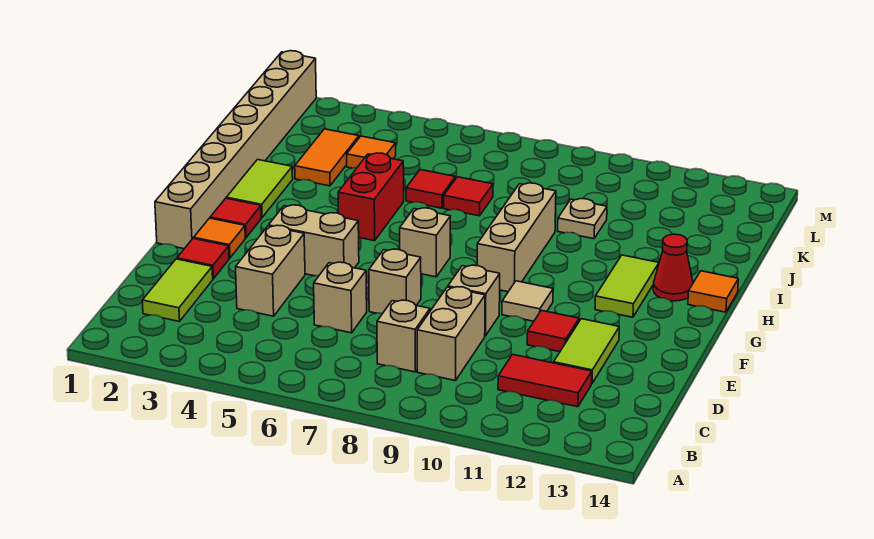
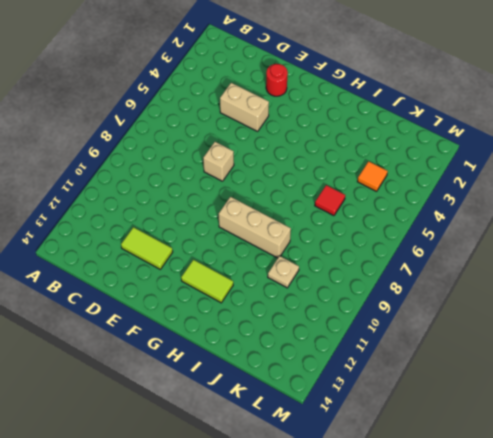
red round brick E2 level 1 -> red tile E2 level 1
none -> lime tile C2:D2 level 1
none -> tan brick C8 level 1
none -> tan brick C9:D9 level 1

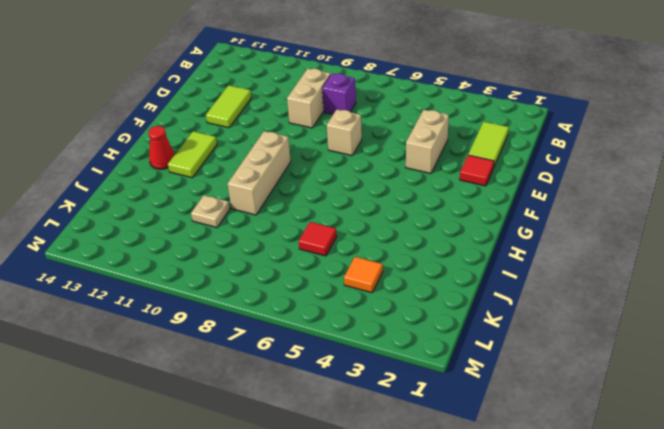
purple brick C8 level 1 -> tan brick C8 level 1
none -> red tile C11:C12 level 1
none -> tan brick D6 level 1
none -> tan brick E9 level 1

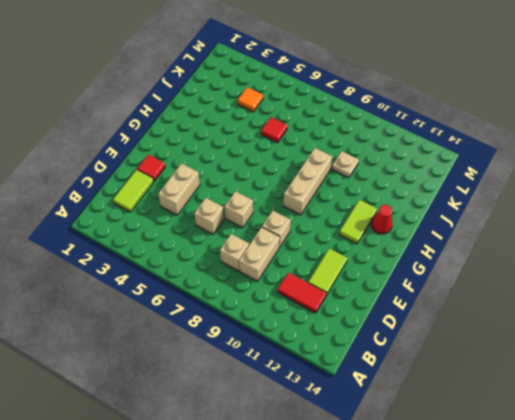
none -> red tile E11 level 1
none -> tan brick F1:M1 level 1
none -> orange tile F2 level 1

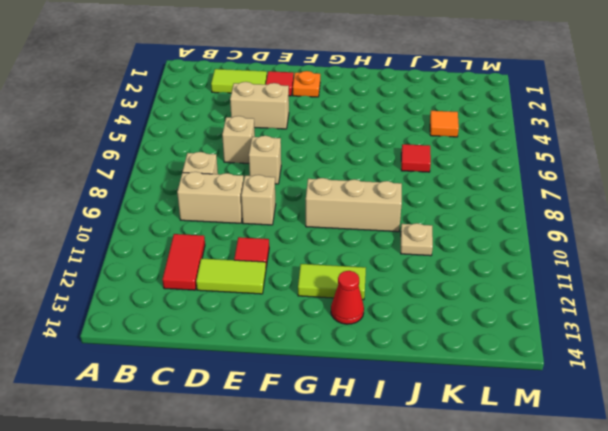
orange plate F2 level 1 -> orange tile F2 level 1
none -> tan brick F1:M1 level 1
none -> tan brick F4:F5 level 1
none -> tan tile F10 level 1

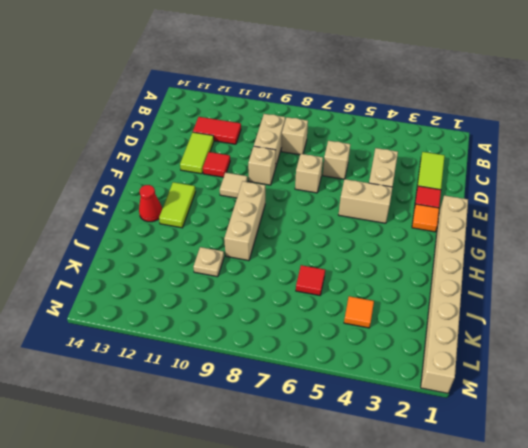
none -> red tile G2 level 1
none -> tan brick G7 level 1
none -> lime tile H2:I2 level 1

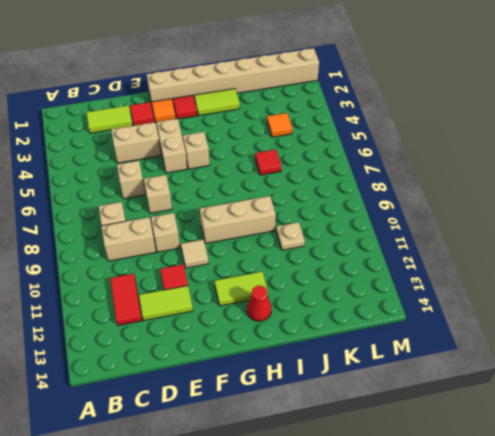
tan brick G5 level 1 -> tan brick G7 level 1
none -> red brick H5:I5 level 1
none -> orange tile H14 level 1
none -> orange tile J3:K3 level 1

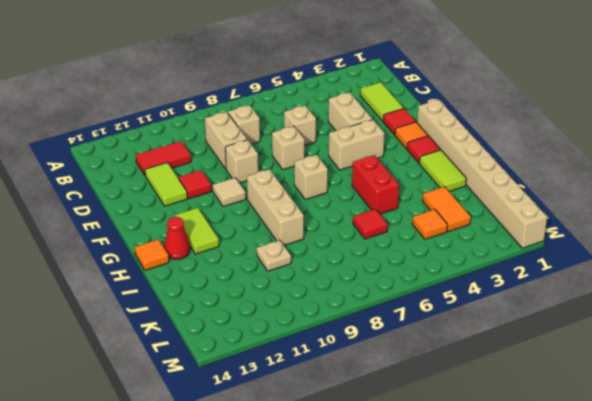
none -> red tile J7 level 1

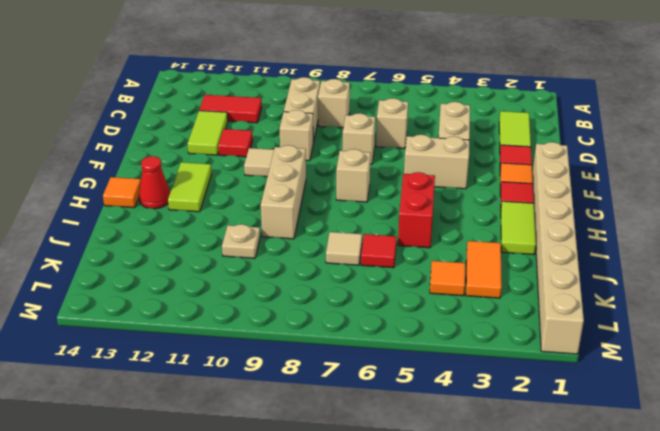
tan tile J7 level 1 -> red tile J7 level 1

